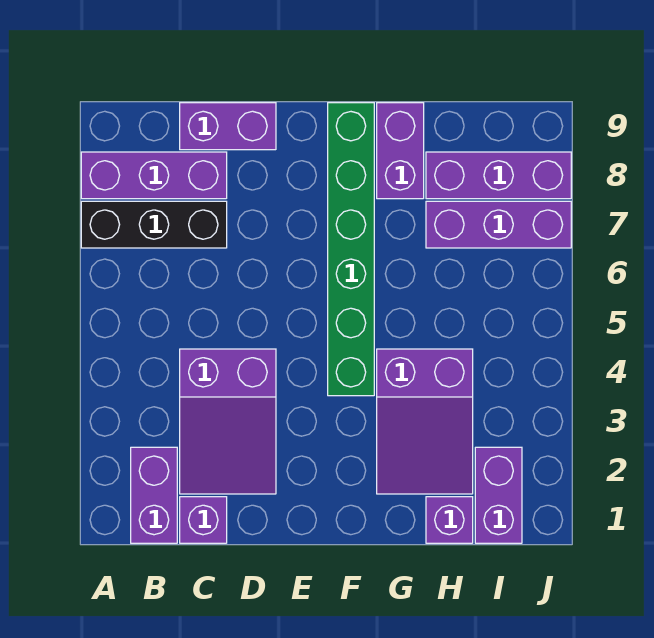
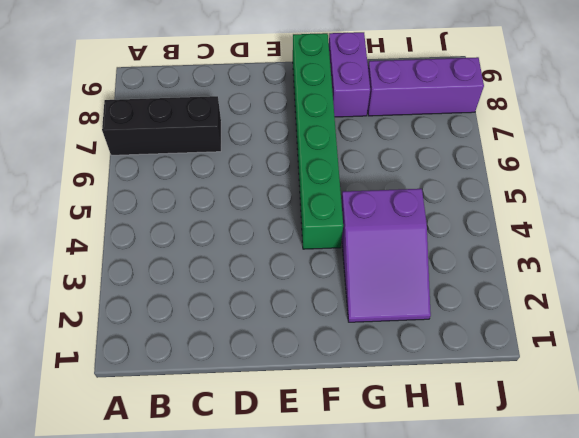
none -> purple brick A8:C8 level 1
none -> purple brick B1:B2 level 1
none -> purple brick C1 level 1

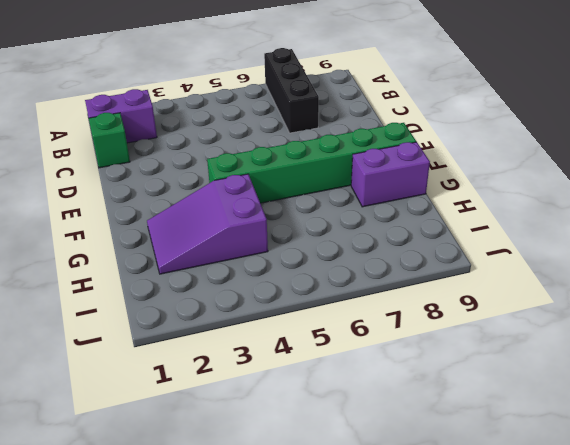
green brick C1 level 1 -> purple brick C1 level 1
none -> purple brick A8:C8 level 1
none -> purple slope C2:D4 level 1 top 4
none -> purple brick C9:D9 level 1

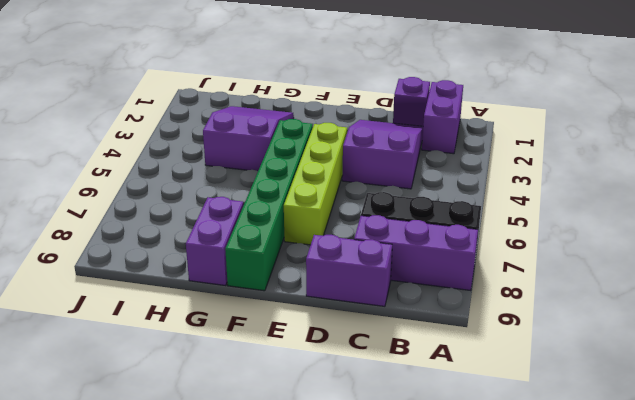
lime brick E4:E7 level 1 -> none
none -> purple brick H1 level 1
none -> purple brick H7:J7 level 1
none -> purple brick H8:J8 level 1

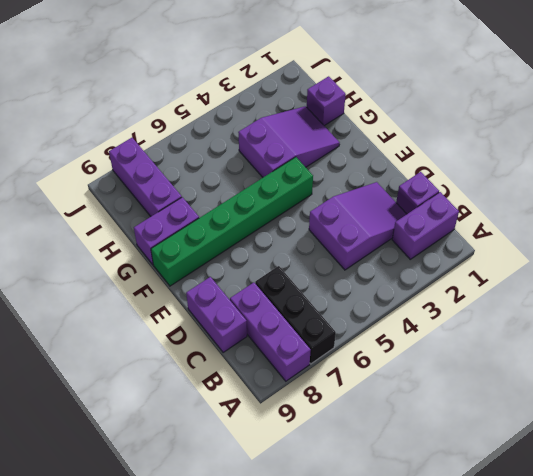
none -> purple brick H7:J7 level 1
none -> purple brick I1:I2 level 1

